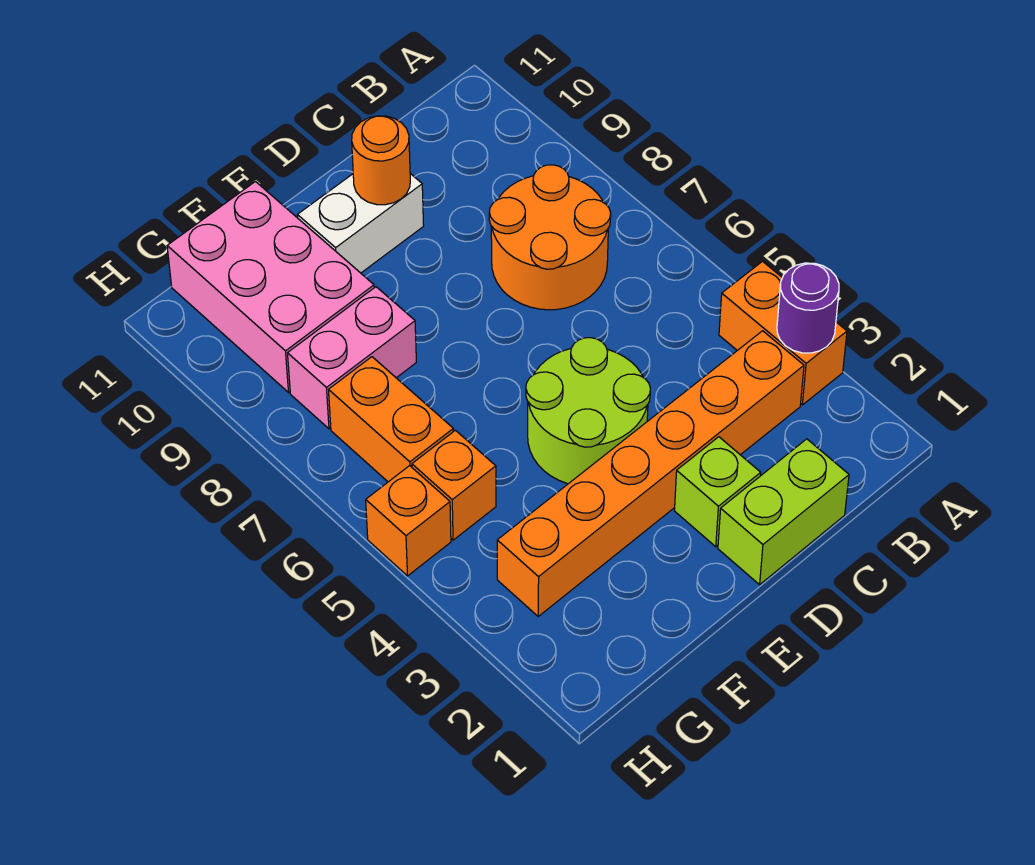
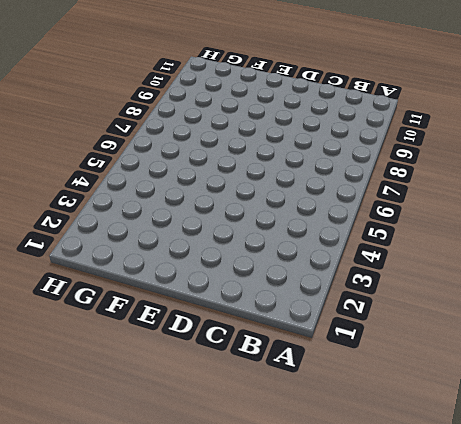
none -> orange brick A3:A4 level 1
none -> orange brick B3:G3 level 1
none -> orange round brick B7:C8 level 1

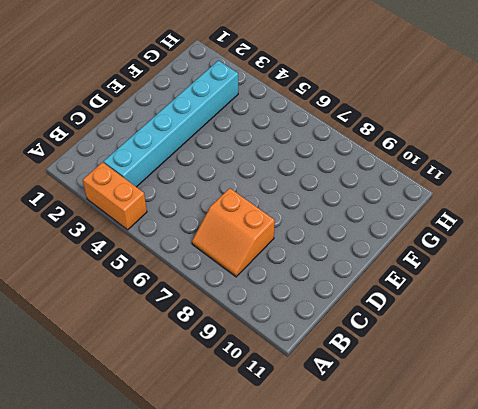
cyan brick B3:G3 level 1 -> orange brick B3:G3 level 1
orange slope B7:C8 level 1 top C -> orange round brick B7:C8 level 1
none -> lime brick C1:D1 level 1
none -> lime brick D2 level 1
none -> lime round brick D4:E5 level 1

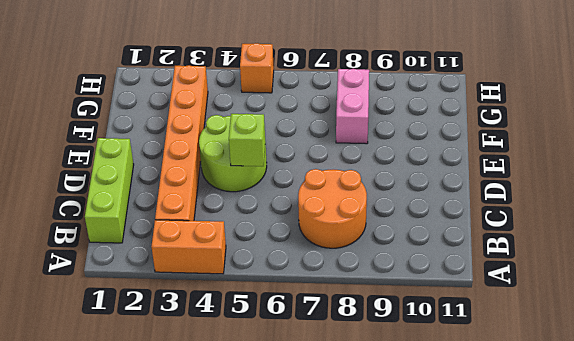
lime brick B1:D1 level 1 -> lime brick C1:D1 level 1
lime brick D5 level 2 -> lime brick D2 level 1
none -> white brick D10:E10 level 1
none -> pink brick F9:G11 level 1
none -> orange brick G5 level 1

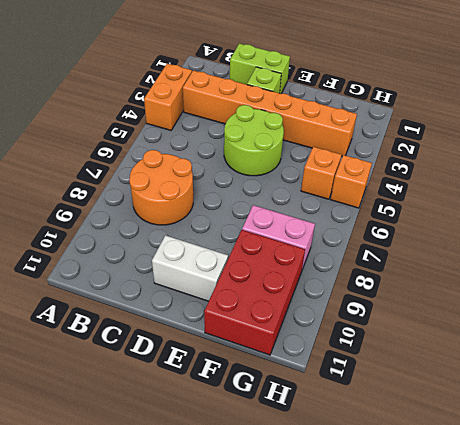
red brick F9:G11 level 1 -> pink brick F9:G11 level 1
none -> orange brick G6:G7 level 1
none -> purple round brick A3 level 2
none -> orange round brick D10 level 2

